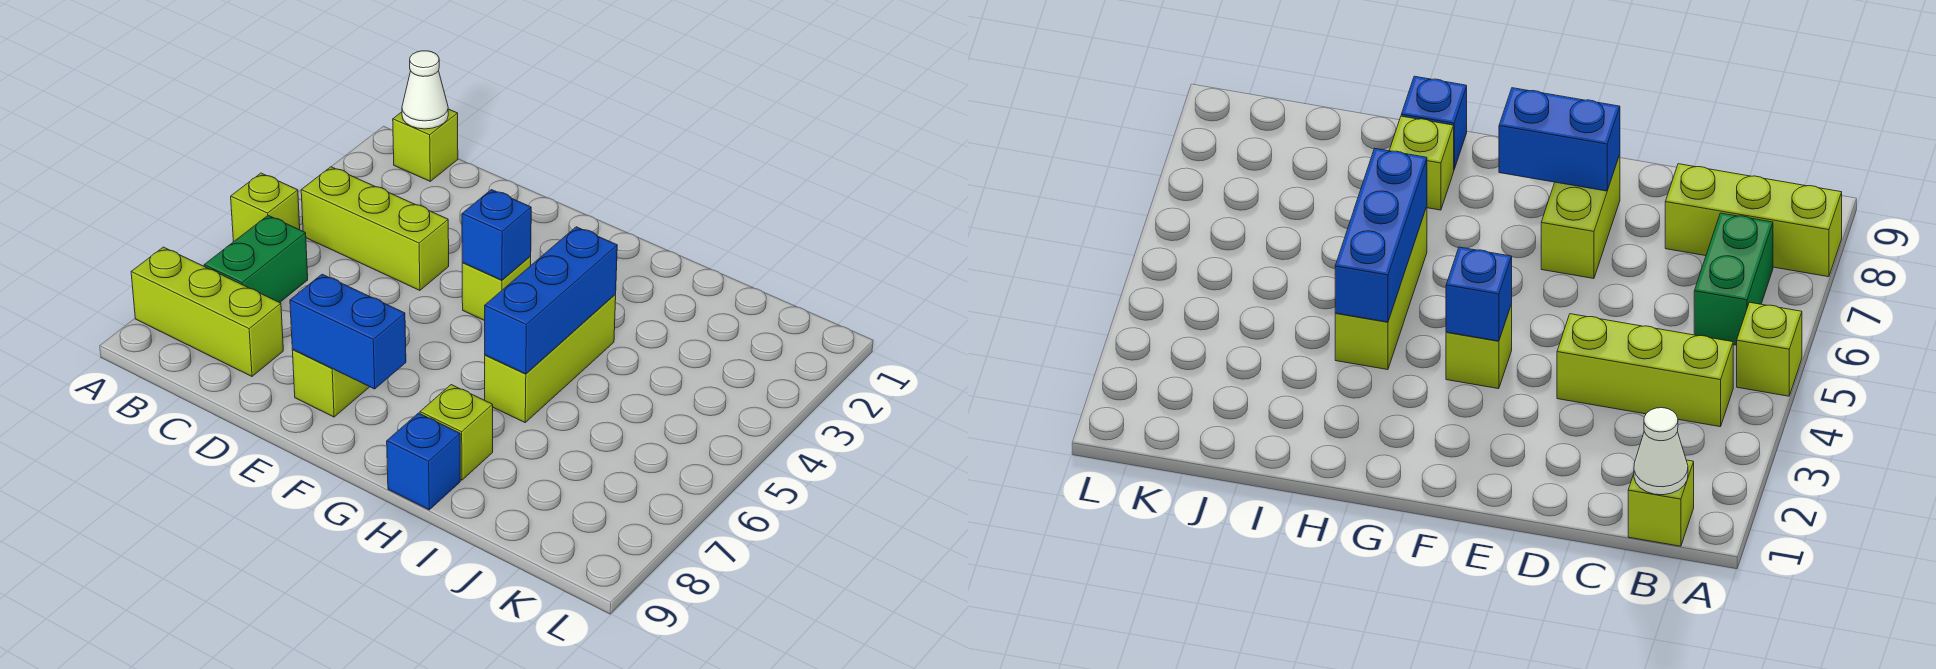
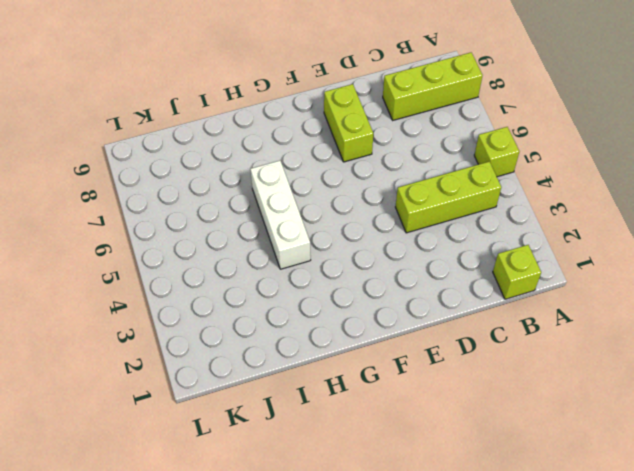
white brick H4:H6 level 1 -> lime brick H4:H6 level 1
none -> green brick B6:B7 level 1
none -> lime brick F4 level 1
none -> lime brick H8 level 1

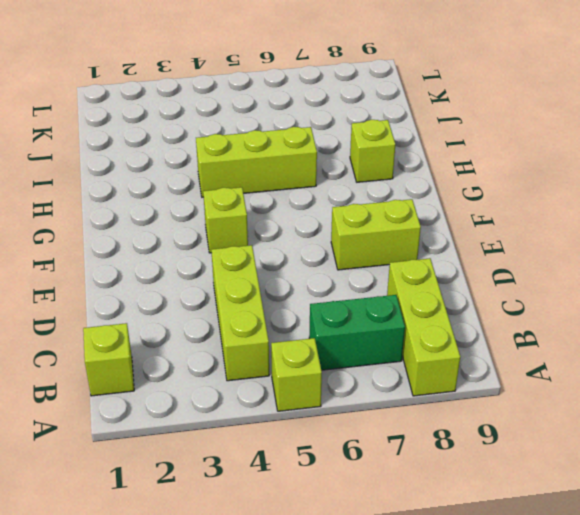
none -> blue brick H9 level 1
none -> white cone B1 level 2
none -> blue brick E8:F8 level 2

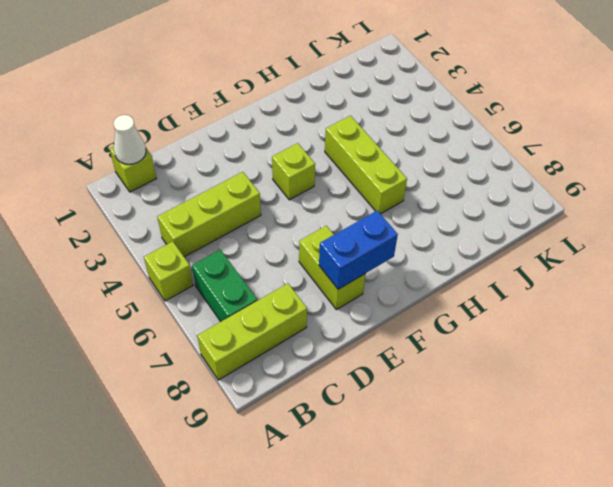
none -> lime brick H8 level 1
none -> blue brick H9 level 1
none -> blue brick F4 level 2

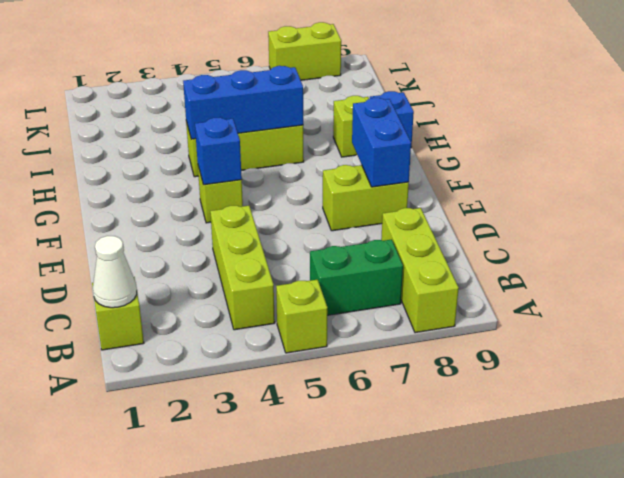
lime brick L7:L8 level 1 -> none

